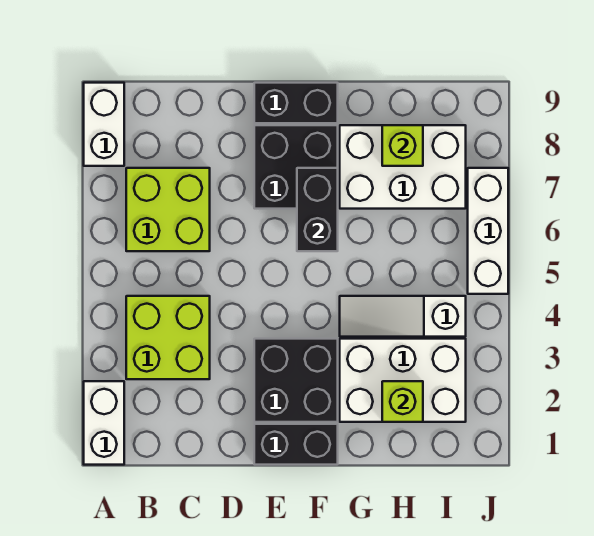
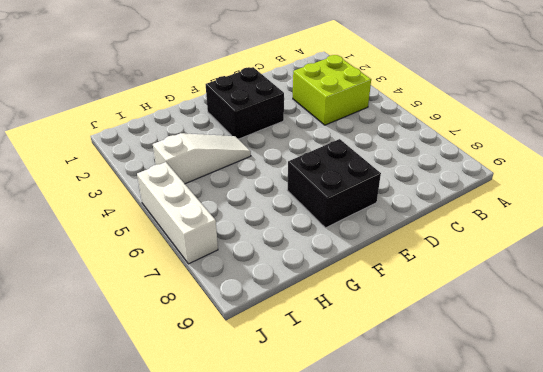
none -> white brick A1:A2 level 1
none -> white brick A8:A9 level 1
none -> lime brick B6:C7 level 1

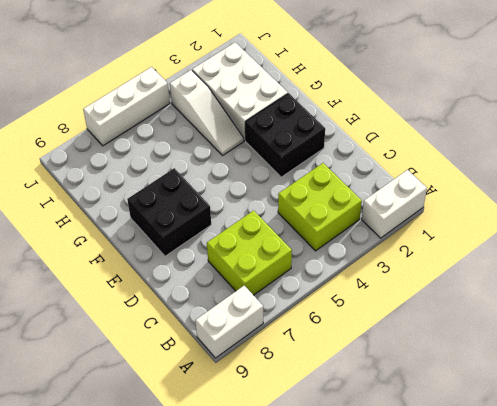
none -> black brick E1:F1 level 1
none -> black brick E9:F9 level 1
none -> white brick G7:I8 level 1

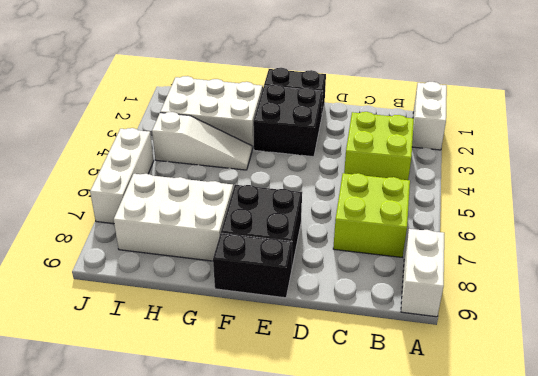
none -> black brick F6:F7 level 2
none -> lime brick H2 level 2
none -> lime brick H8 level 2

